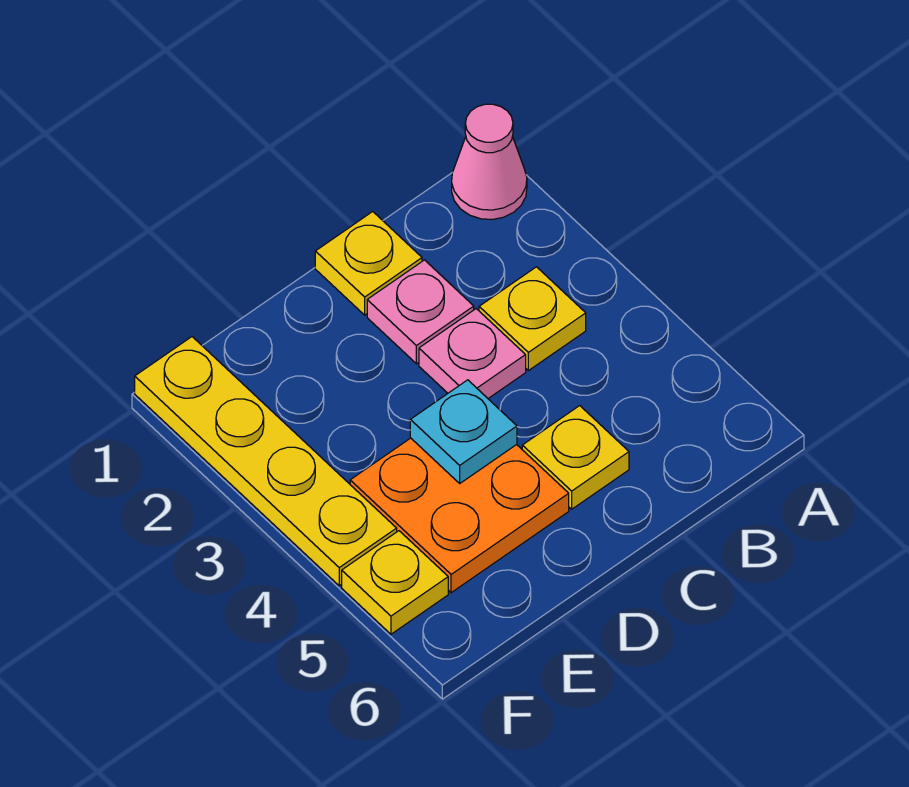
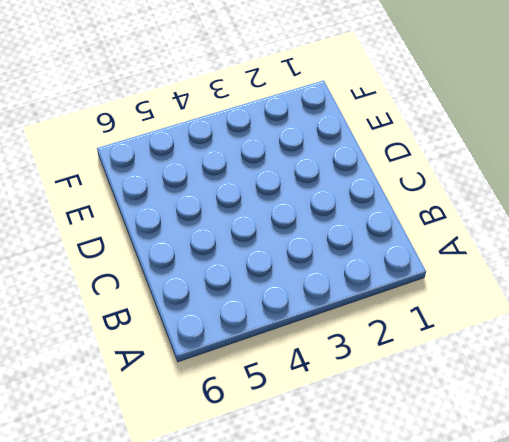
none -> pink cone A1 level 1
none -> yellow plate B3 level 1

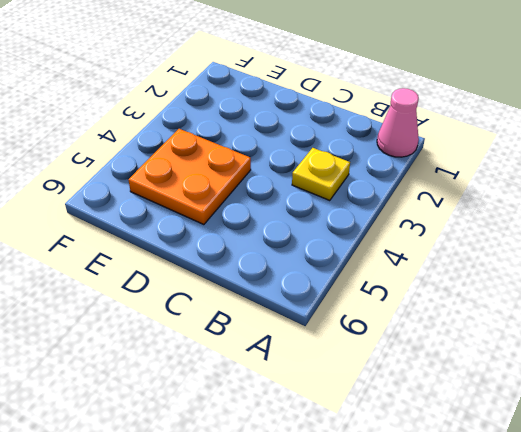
none -> yellow plate C1 level 1
none -> pink plate C2 level 1

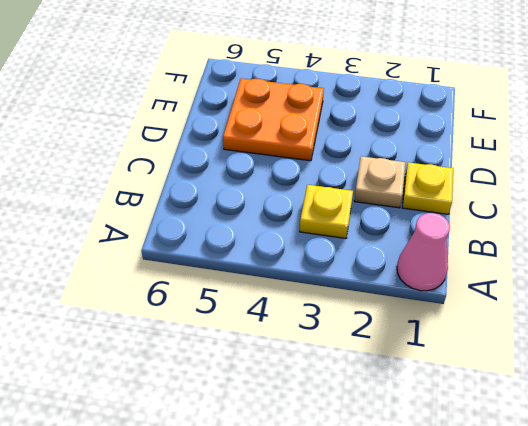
tan plate C2 level 1 -> pink plate C2 level 1
none -> pink plate C3 level 1
none -> yellow plate C5 level 1

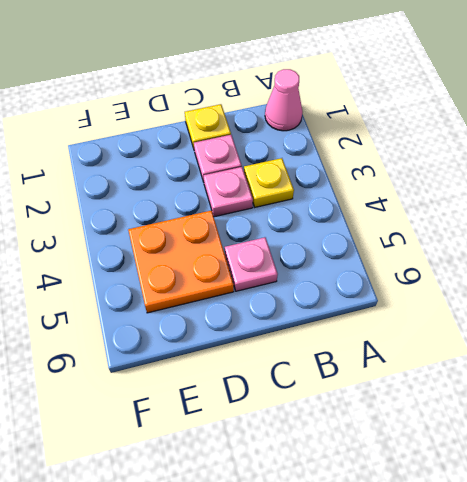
pink plate C5 level 1 -> yellow plate C5 level 1
none -> yellow plate F1:F4 level 1
none -> yellow plate F5 level 1

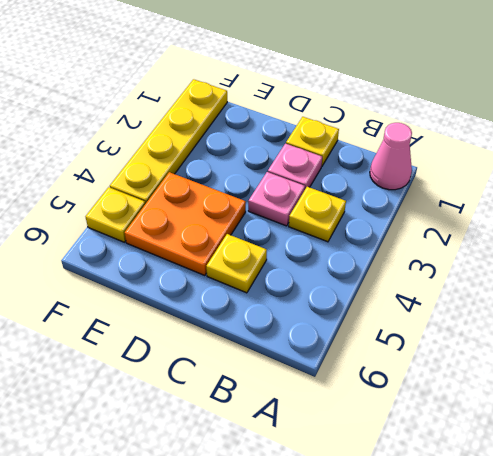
none -> cyan plate D4 level 2

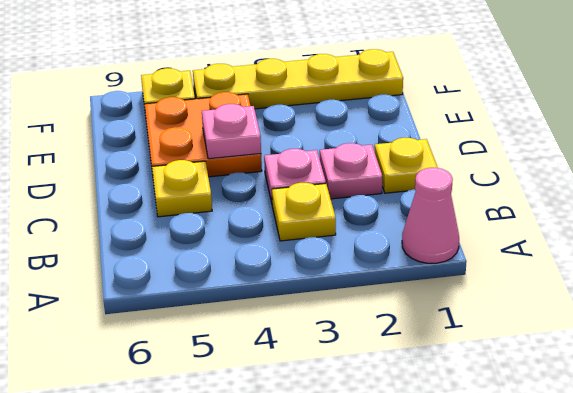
pink plate D4 level 2 -> cyan plate D4 level 2

